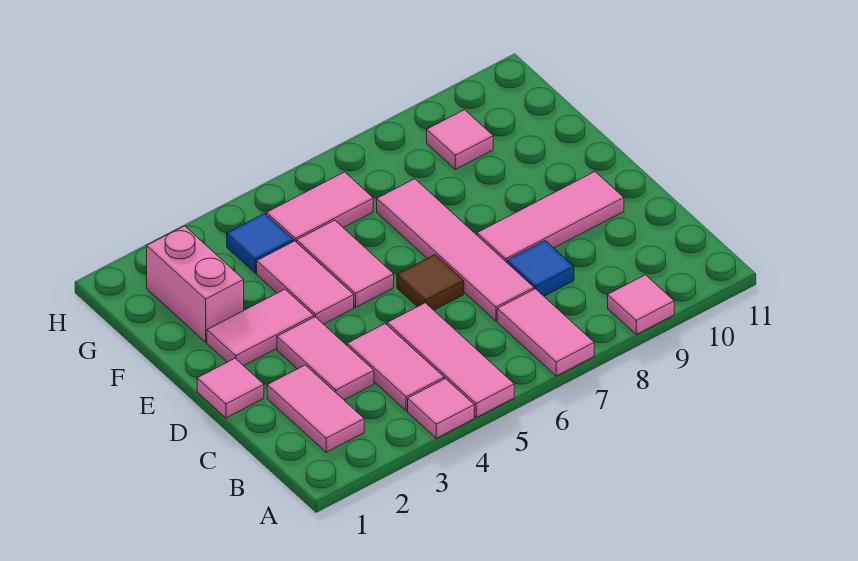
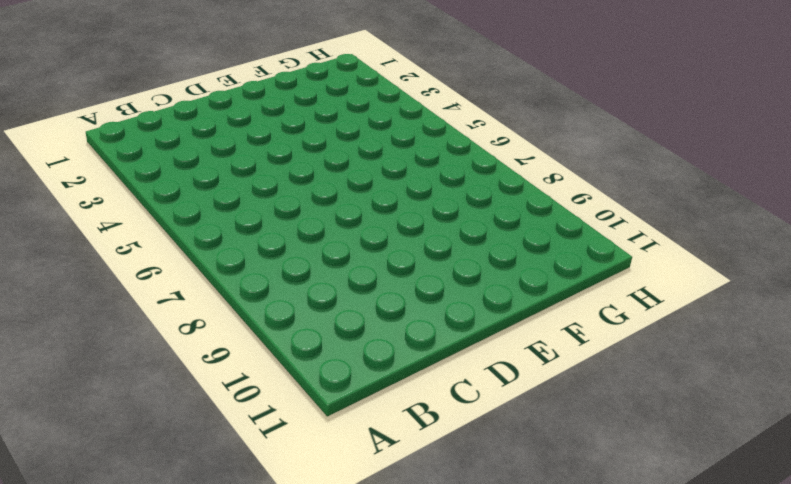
none -> pink tile A4 level 1
none -> pink tile A5:C5 level 1
none -> pink tile A7:B7 level 1

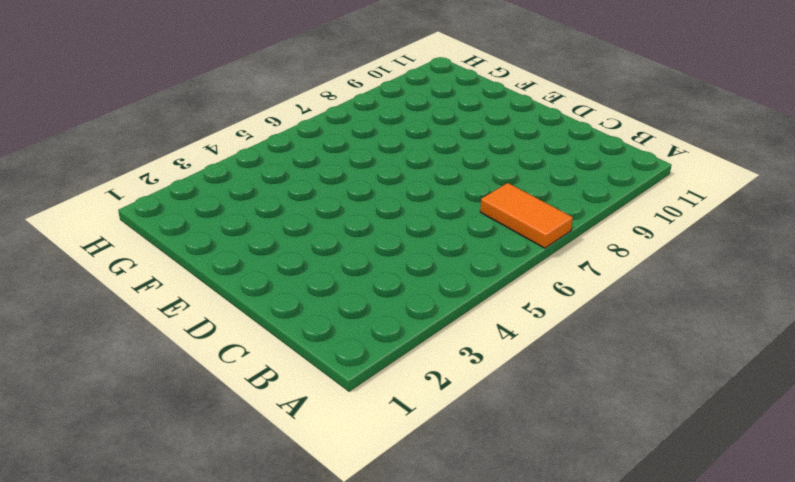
orange tile A7:B7 level 1 -> pink tile A7:B7 level 1
none -> pink tile A4 level 1
none -> pink tile A5:C5 level 1
none -> pink tile A9 level 1

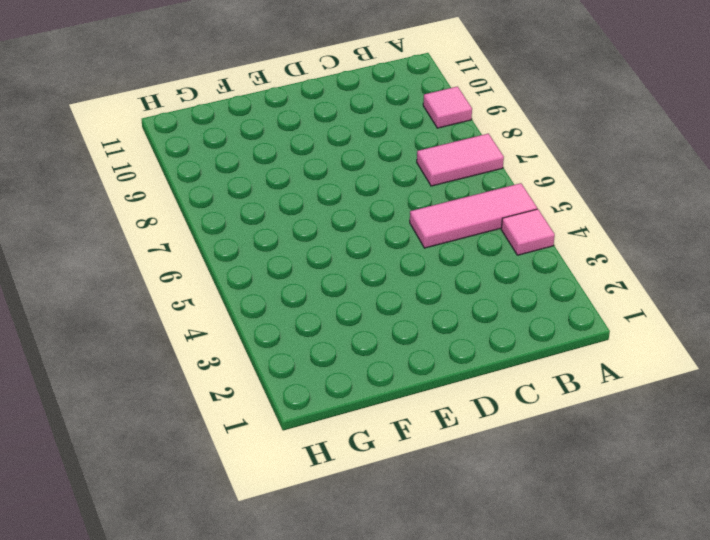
none -> pink tile B2:C2 level 1
none -> pink tile B4:C4 level 1
none -> pink tile C3:D3 level 1

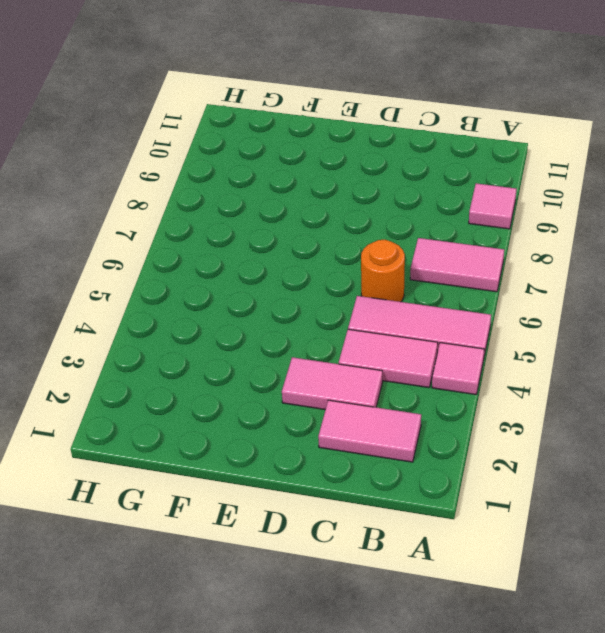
orange round brick C6 level 1 -> none
none -> pink tile C7:F7 level 1
none -> blue tile C8 level 1
none -> pink tile D1 level 1

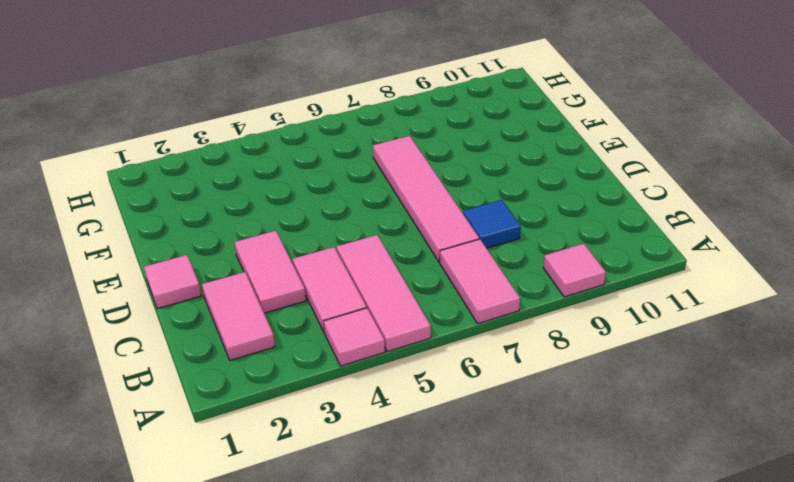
none -> brown tile D6 level 1
none -> pink tile D8:D10 level 1
none -> pink tile E2:E3 level 1

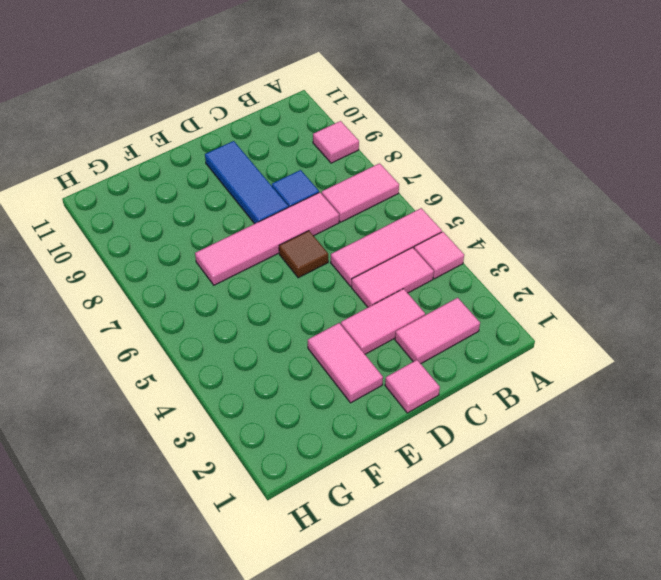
blue tile D8:D10 level 1 -> pink tile D8:D10 level 1
none -> pink tile E4:F4 level 1
none -> pink tile E5:F5 level 1
none -> pink brick F2:G2 level 1

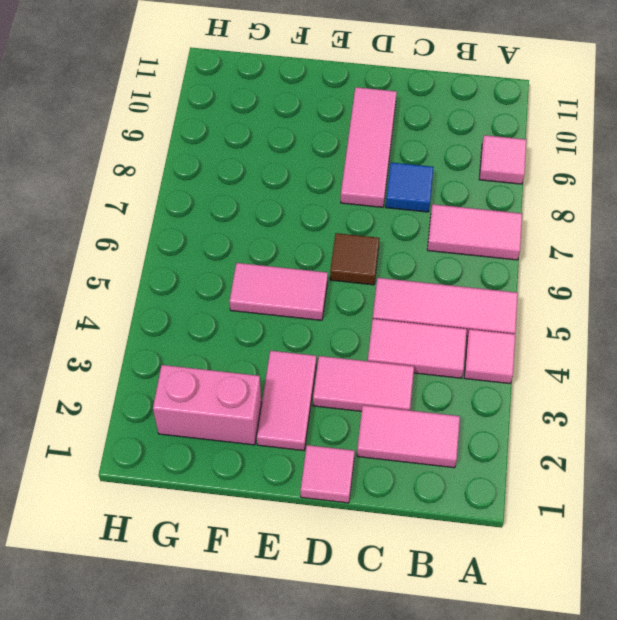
none -> pink tile C7:F7 level 1
none -> pink tile E4:F4 level 1
none -> blue tile G4 level 1

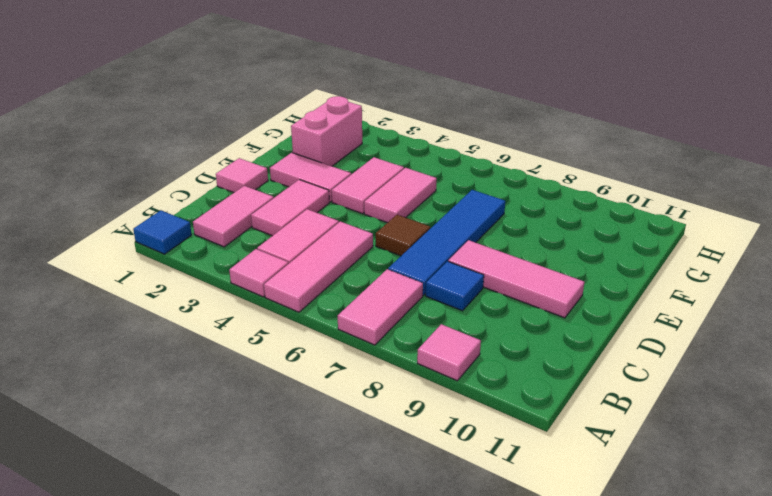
blue tile A1 level 1 -> blue tile G4 level 1
blue tile C7:F7 level 1 -> pink tile C7:F7 level 1
none -> pink tile G5:G6 level 1
none -> pink tile G9 level 1

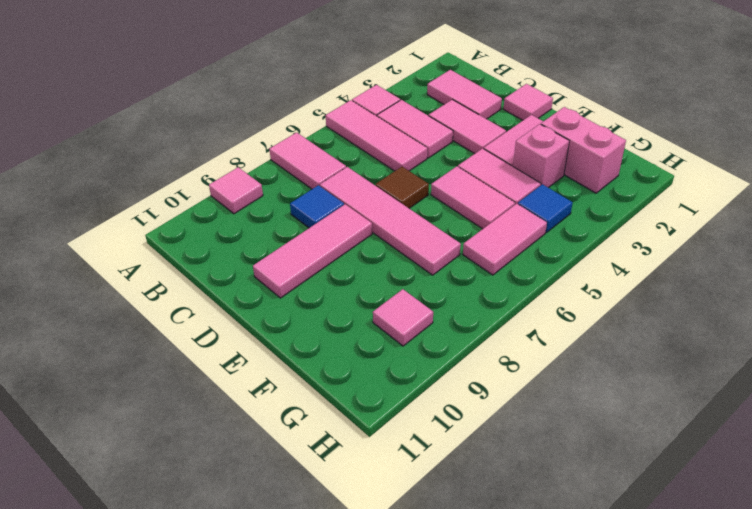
pink brick F3 level 1 -> none

